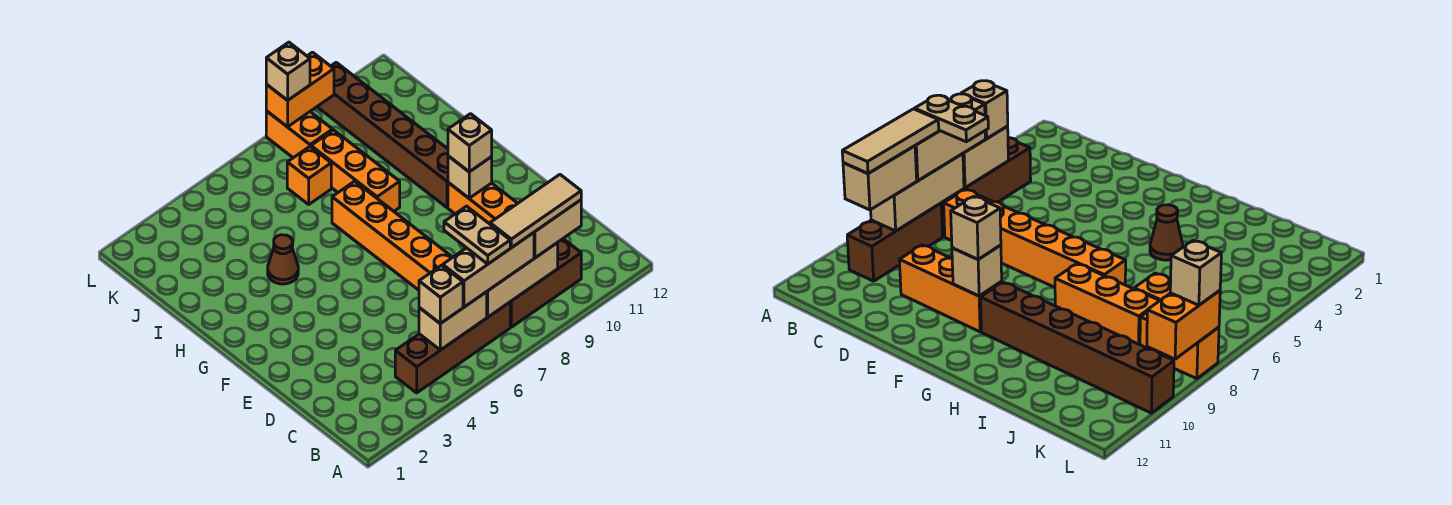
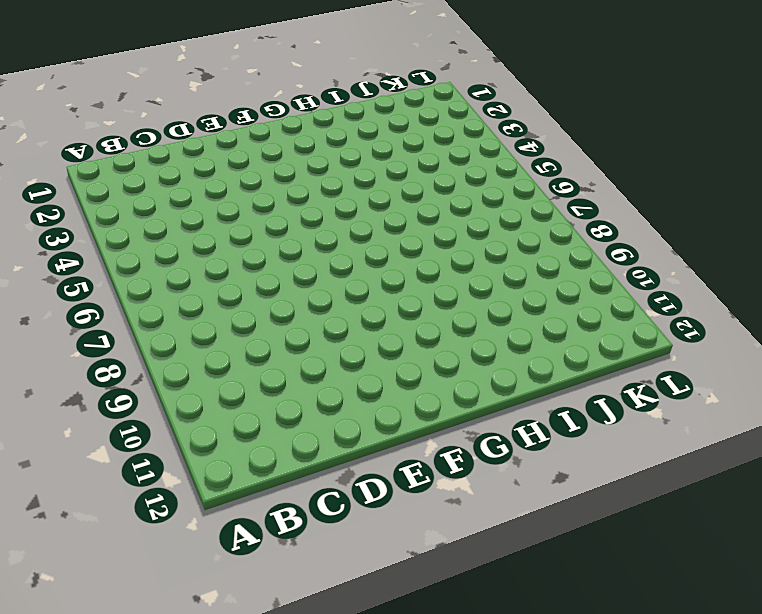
none -> brown brick B4:B7 level 1
none -> brown brick B8:B10 level 1
none -> orange brick C7:H7 level 1

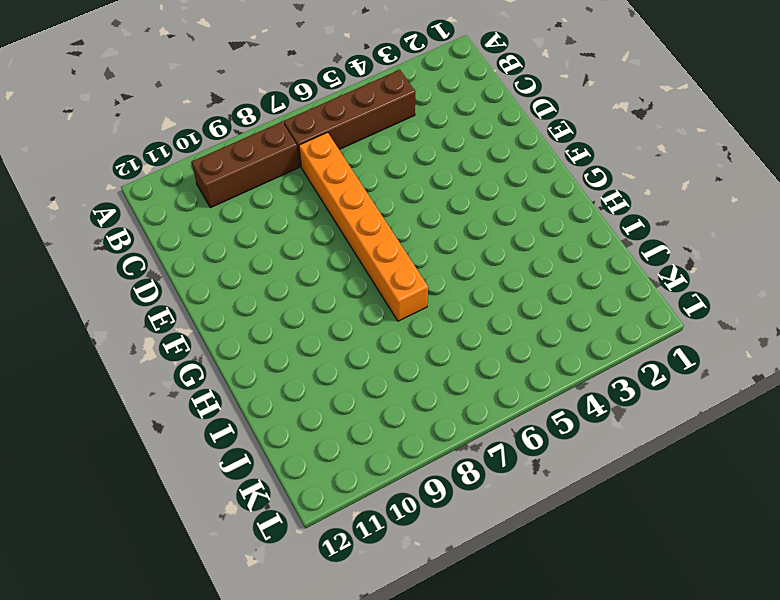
none -> orange brick D10:F10 level 1
none -> brown brick G10:L10 level 1
none -> brown cone H4 level 1

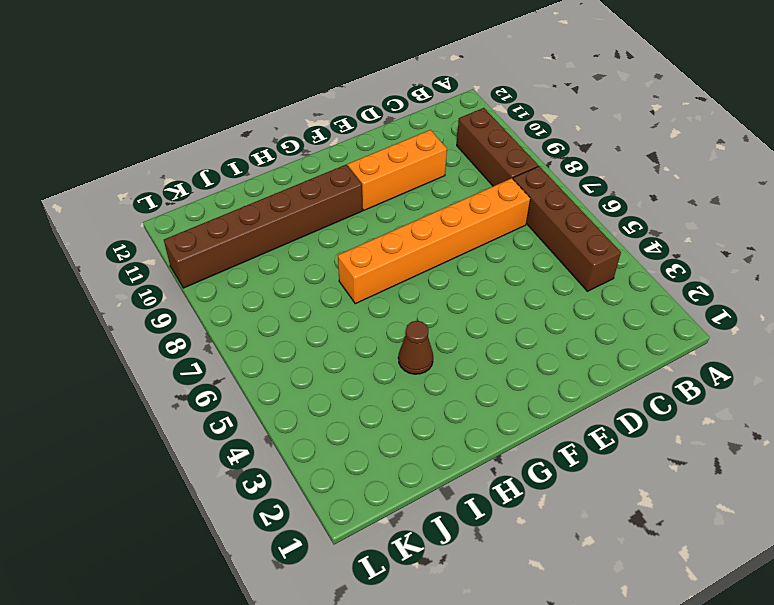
none -> orange brick H8:J8 level 1
none -> orange brick J7 level 1
none -> orange brick K8:L8 level 1

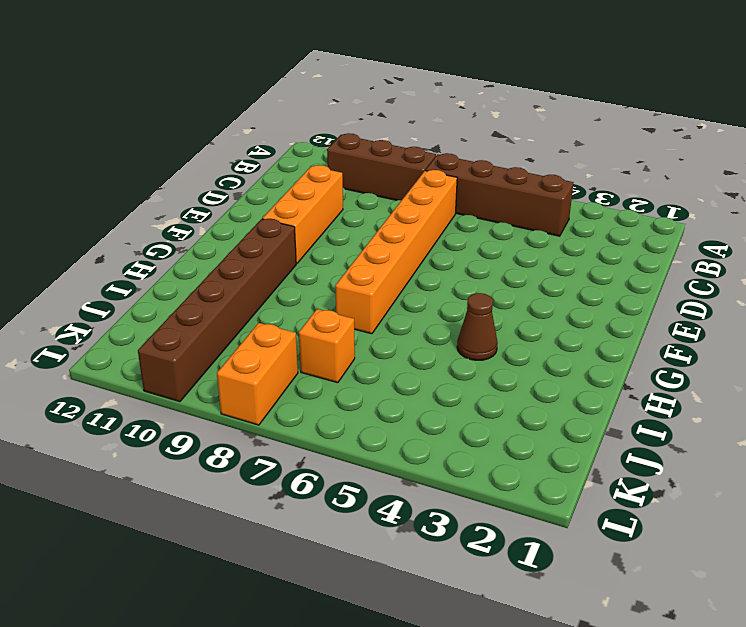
none -> orange brick H8:J8 level 1
none -> tan brick B5:B6 level 2
none -> tan brick B7:B9 level 2

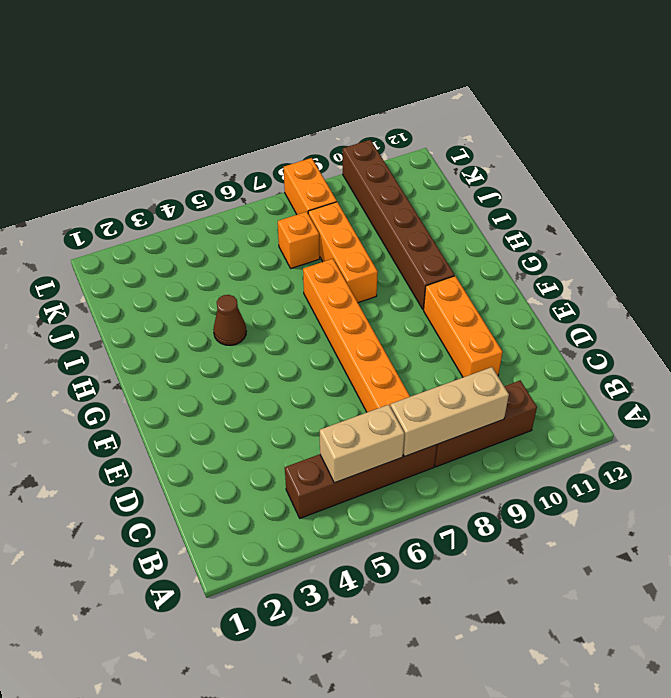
none -> tan brick F10 level 2
none -> orange brick L8:L9 level 2
none -> tan brick B5 level 3

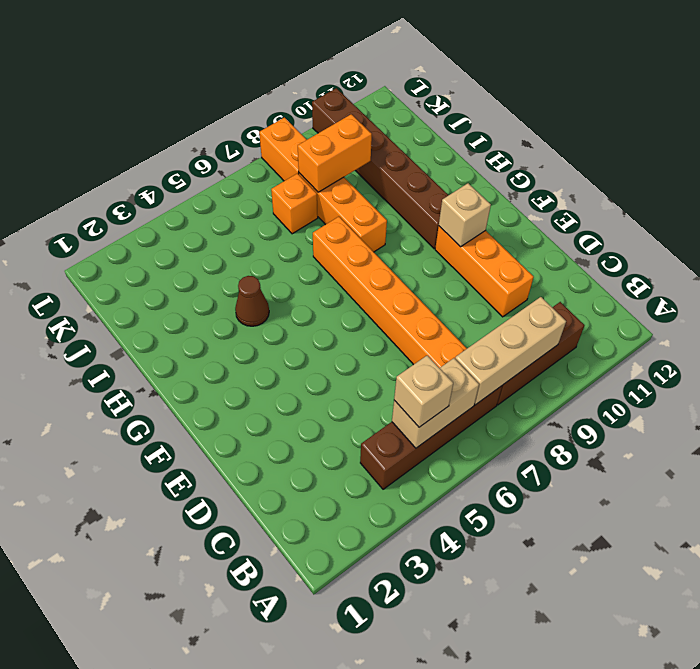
orange brick J8:J9 level 2 -> orange brick L8:L9 level 2
none -> tan brick B6:B8 level 3
none -> tan brick B9:B10 level 3
none -> tan brick F10 level 3

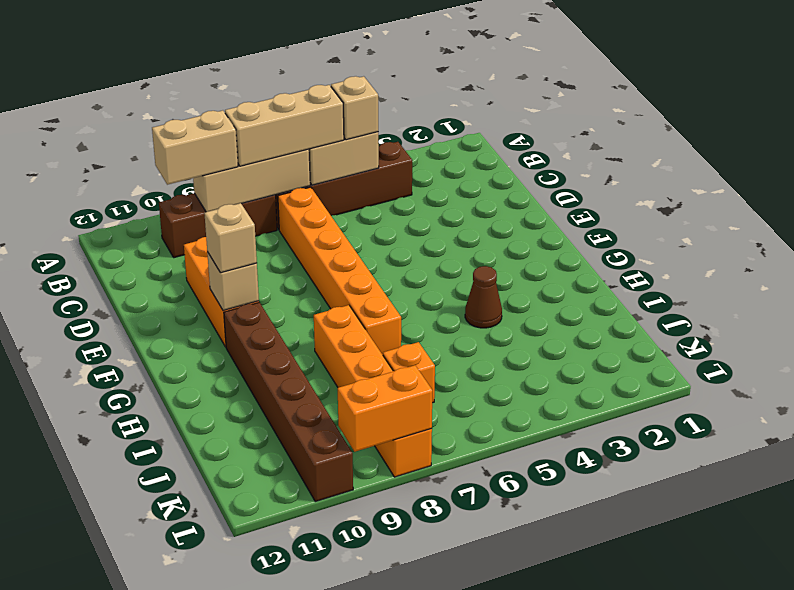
none -> tan brick L8 level 3
none -> tan plate B7:C7 level 4
none -> tan tile B8:B10 level 4

